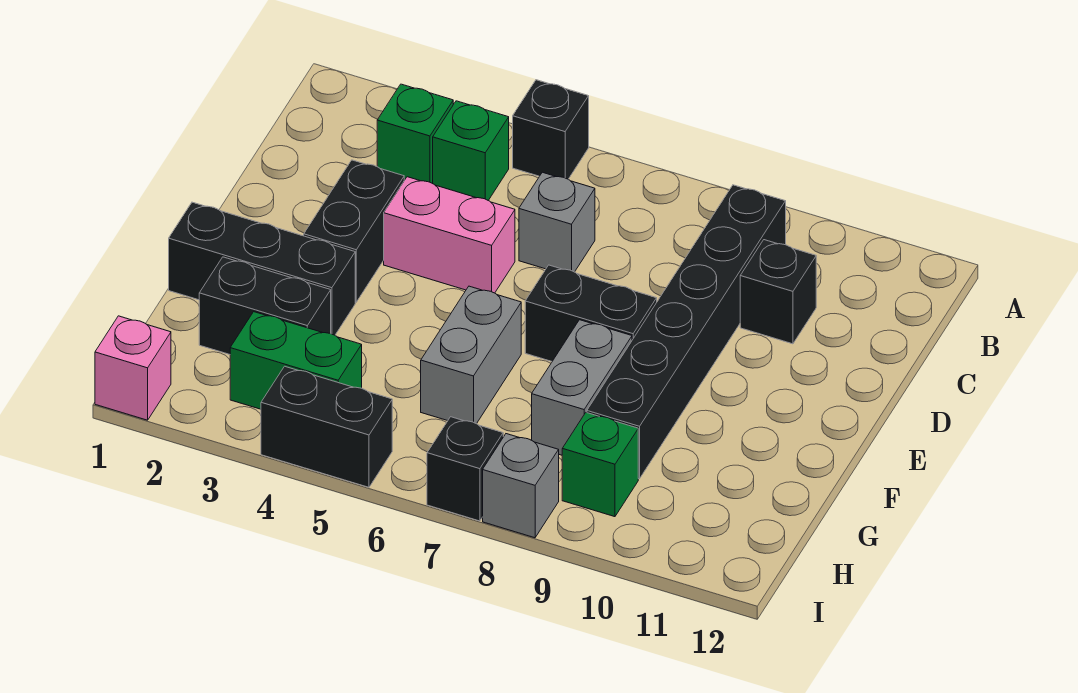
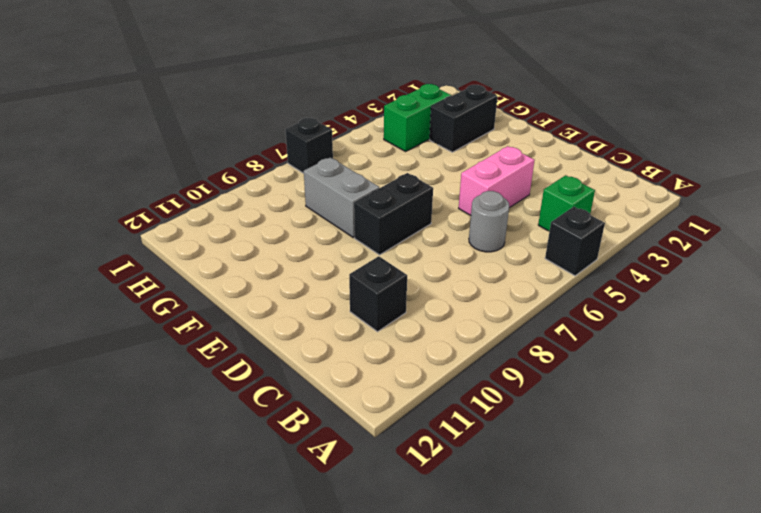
grey round brick C6 level 1 -> grey brick C6 level 1
none -> green brick B3 level 1
none -> black brick B9:G9 level 1
none -> black brick D3:E3 level 1

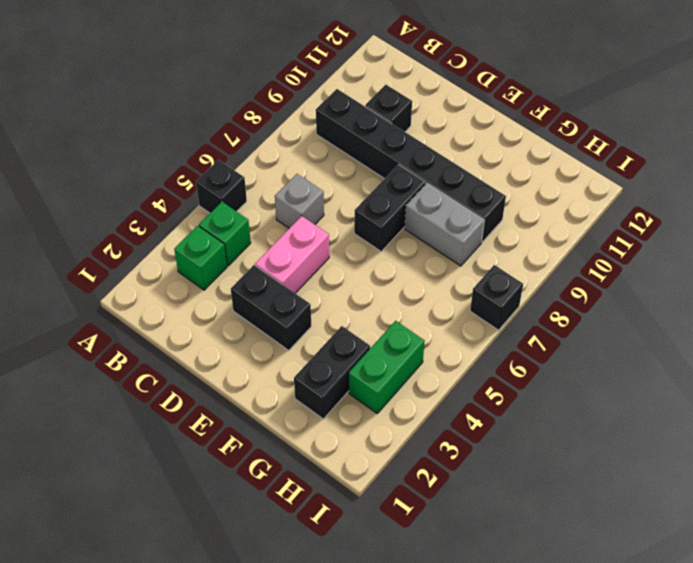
none -> black brick F1:F3 level 1
none -> grey brick F6:G6 level 1
none -> green brick H9 level 1

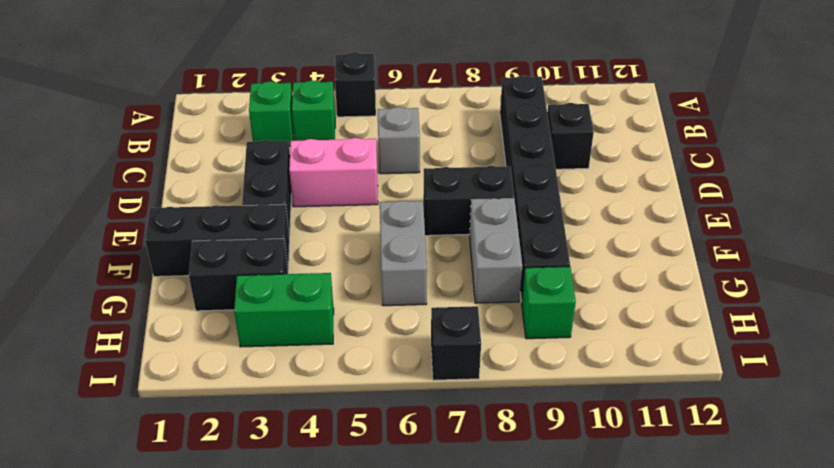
none -> pink brick I1 level 1
none -> black brick I4:I5 level 1
none -> grey brick I8 level 1

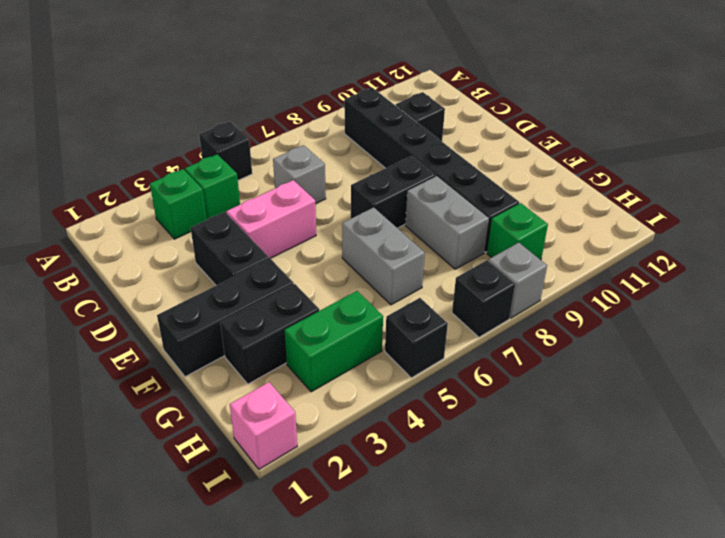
black brick I5 level 1 -> black brick I4:I5 level 1

